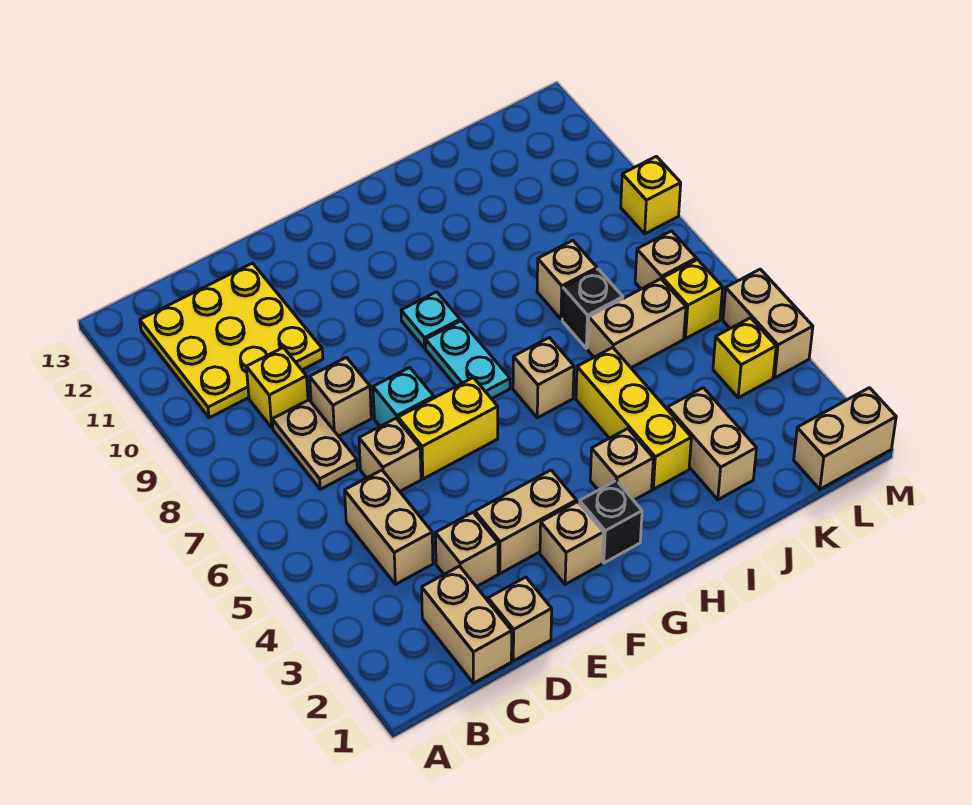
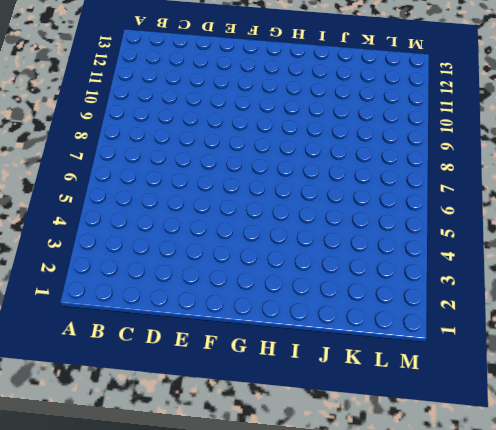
none -> yellow plate B10:D12 level 1
none -> tan brick C1:C2 level 1
none -> tan brick C4:C5 level 1

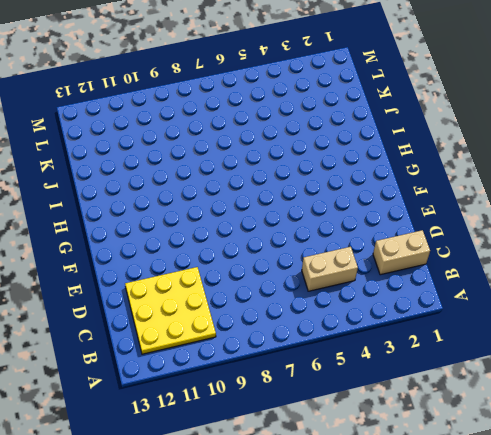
none -> tan plate C7:C8 level 1
none -> yellow brick C9 level 1
none -> tan brick D1 level 1

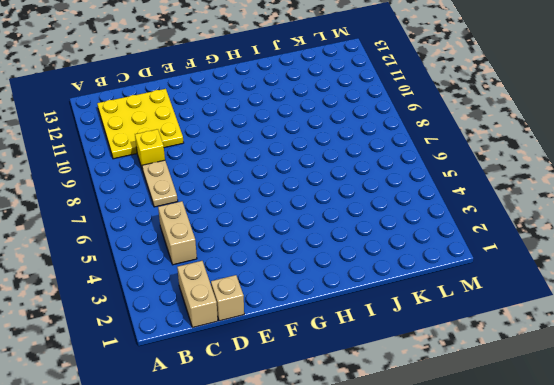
none -> tan brick D3 level 1
none -> tan brick D6 level 1
none -> tan brick D8 level 1

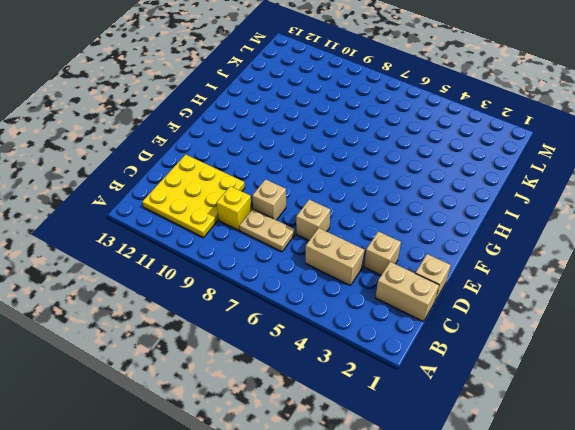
none -> tan brick E3:F3 level 1
none -> yellow brick E6:F6 level 1
none -> cyan brick E7 level 1

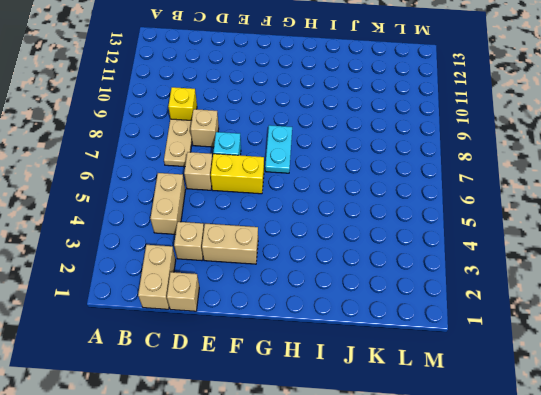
none -> yellow plate B10:D12 level 1
none -> tan brick F2 level 1
none -> black brick G2 level 1

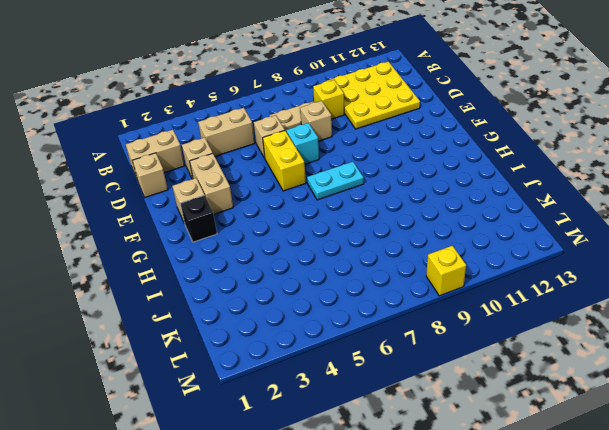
none -> cyan plate G9 level 1
none -> tan brick H3 level 1
none -> tan brick H6 level 1

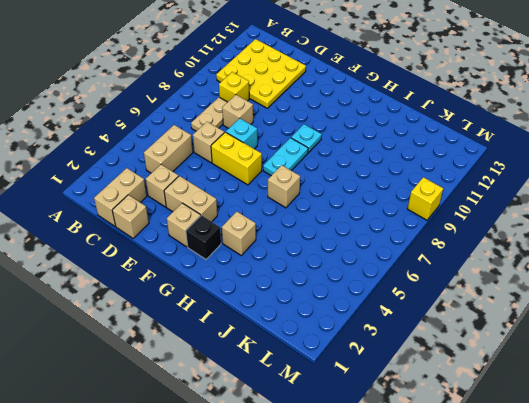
none -> yellow brick I3:I5 level 1
none -> tan brick J2:J3 level 1
none -> tan brick J6:K6 level 1

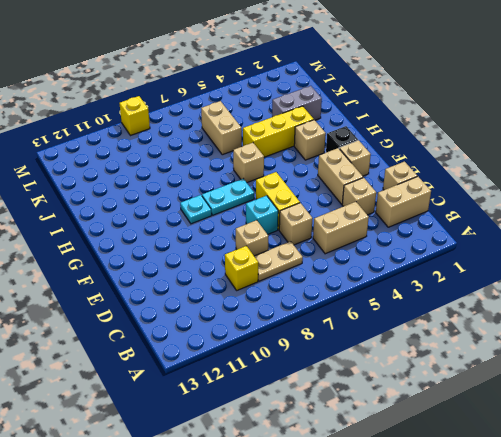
grey brick J2:J3 level 1 -> tan brick J2:J3 level 1
none -> yellow plate B10:D12 level 1
none -> black brick J7 level 1
none -> tan brick J8 level 1

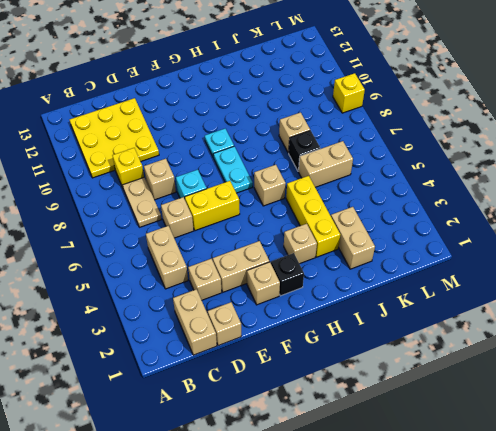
none -> tan brick L1:M1 level 1
none -> yellow brick L4 level 1
none -> yellow brick L6 level 1

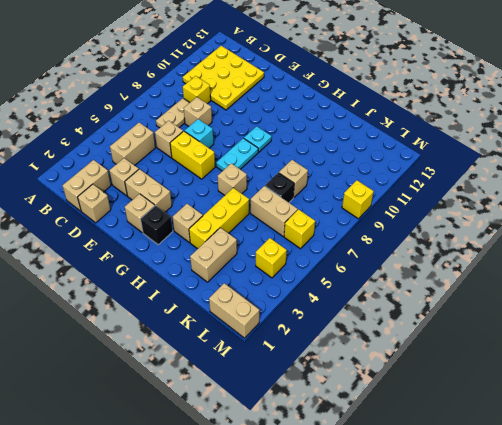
none -> tan brick L7 level 1
none -> tan brick M4:M5 level 1

